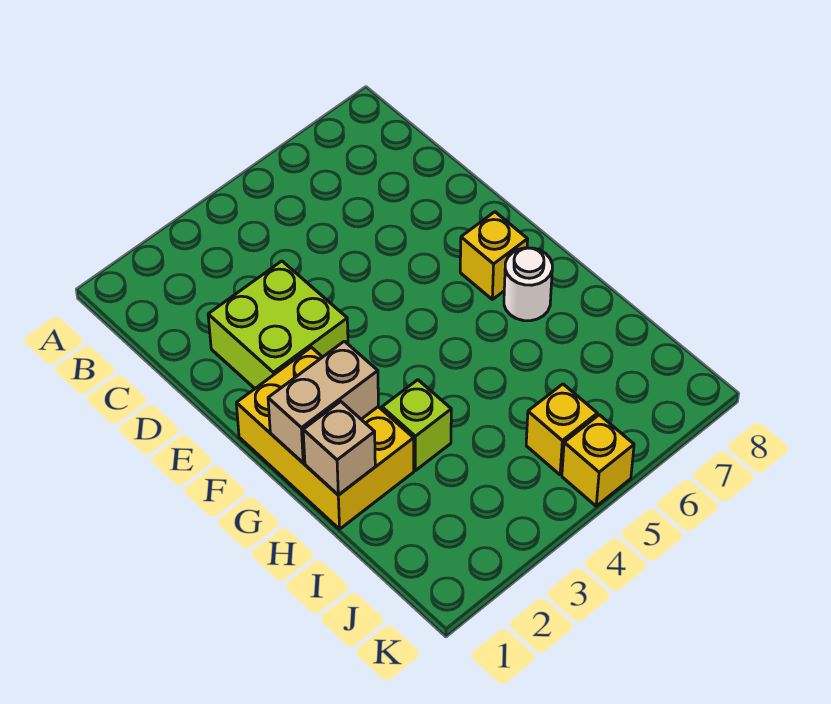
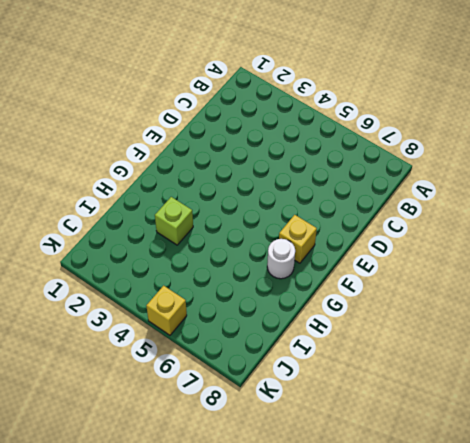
none -> lime brick D2:E3 level 1
none -> yellow brick F1:H2 level 1

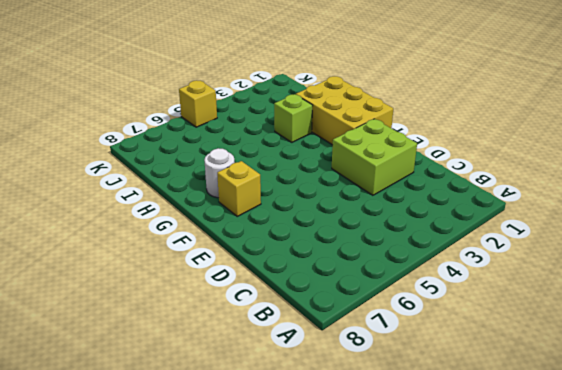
none -> yellow brick J5 level 1
none -> tan brick G1:G2 level 2

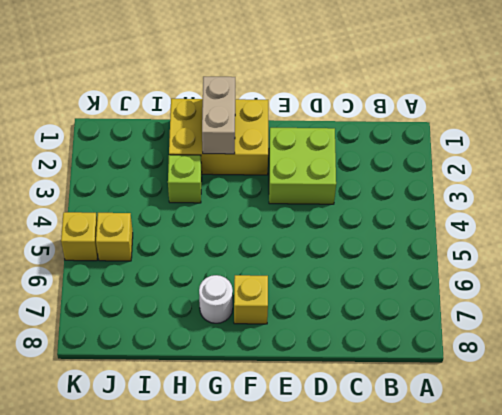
none -> tan brick H1 level 2

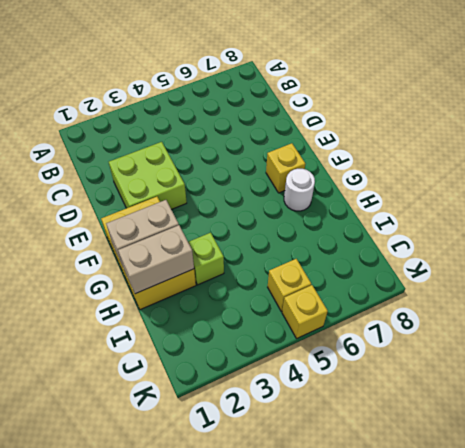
tan brick H1:H2 level 2 -> tan brick H1 level 2

